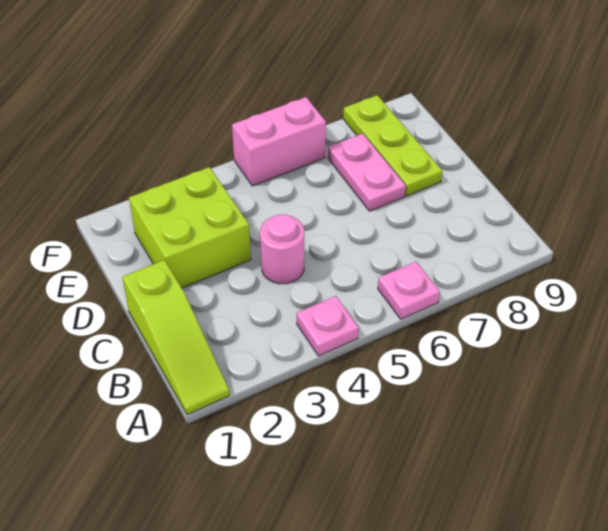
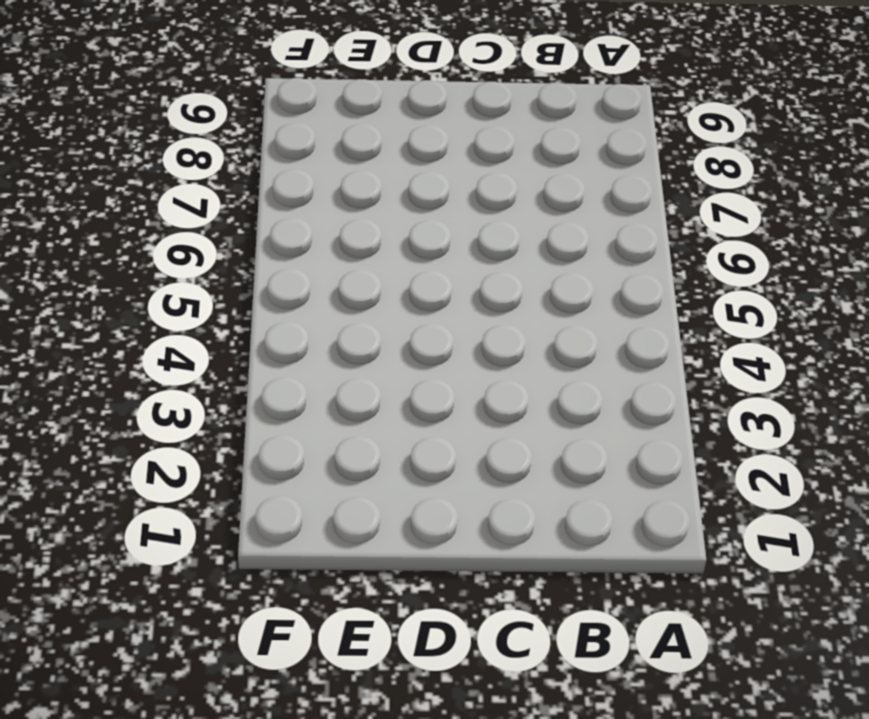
none -> lime slope A1:C1 level 1 top C
none -> pink plate A4 level 1

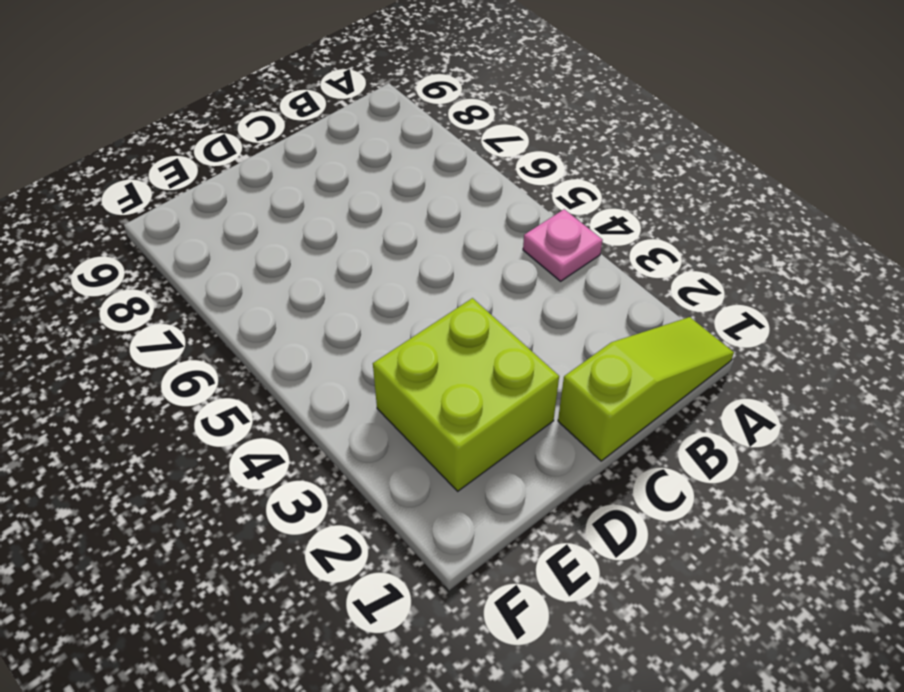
none -> pink plate A6 level 1
none -> pink round brick C4 level 1

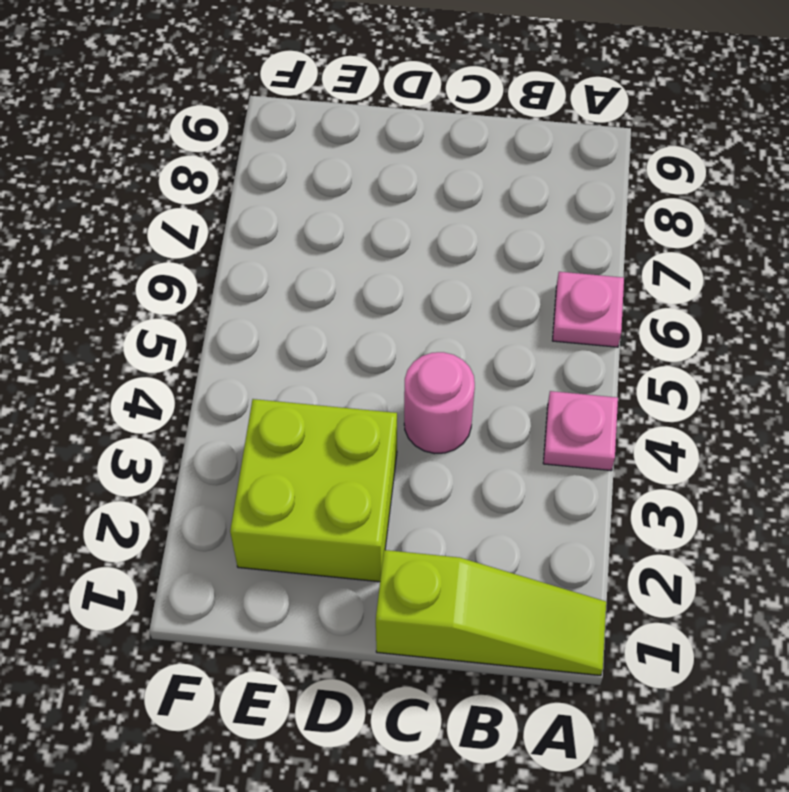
none -> pink plate D7:E7 level 1
none -> lime plate D8:F8 level 1

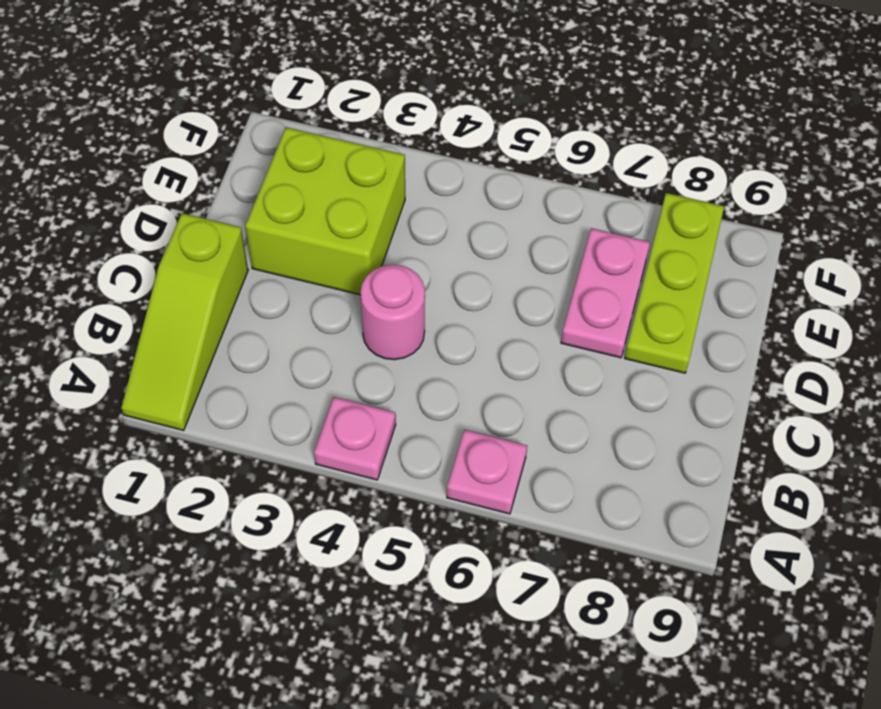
none -> pink brick F5:F6 level 1

